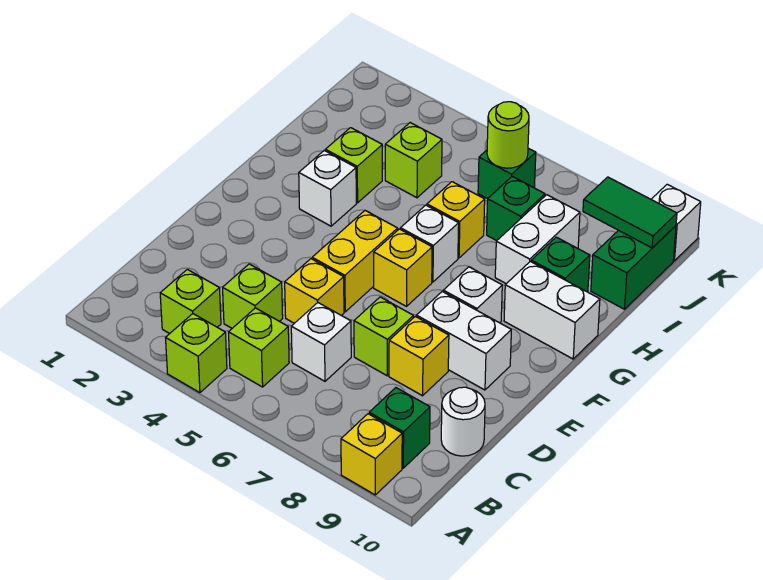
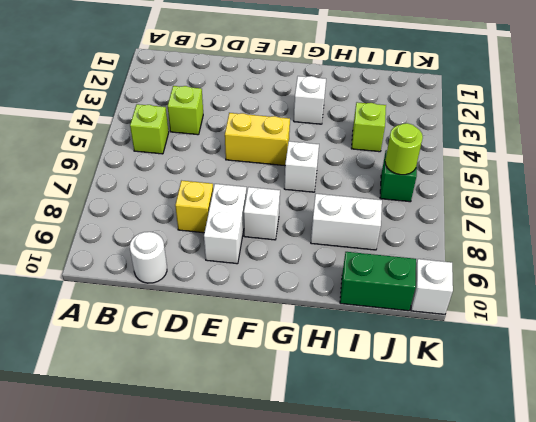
none -> lime brick A4 level 1
none -> yellow brick A9 level 1
none -> lime brick B3 level 1

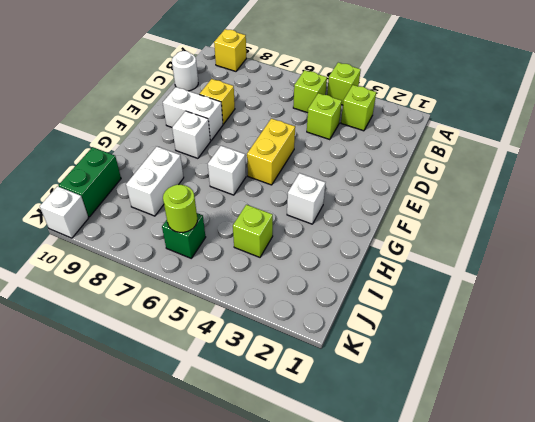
none -> green brick B9 level 1
none -> white brick C6 level 1
none -> yellow brick D5 level 1

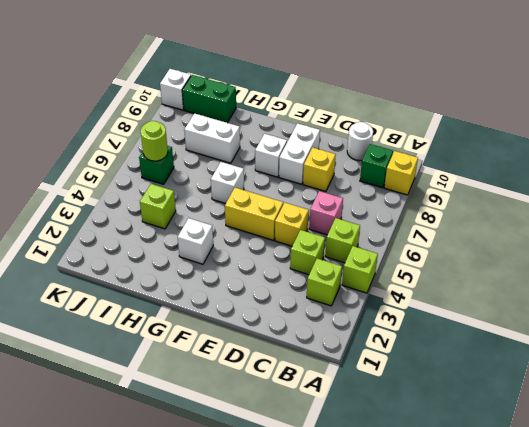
pink brick C6 level 1 -> white brick C6 level 1
none -> lime brick D7 level 1
none -> yellow brick F6 level 1
none -> white brick G9:G10 level 1

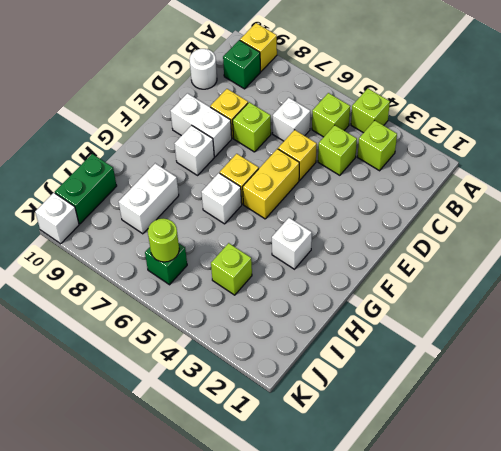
none -> white brick G9:G10 level 1
none -> lime brick H3 level 1
none -> yellow brick H6 level 1

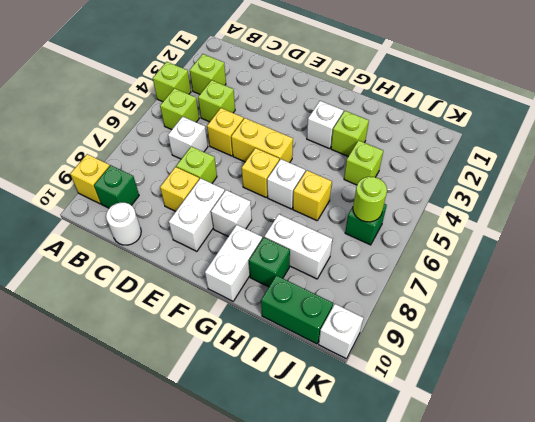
none -> green brick I7 level 1
none -> green tile J9:J10 level 2

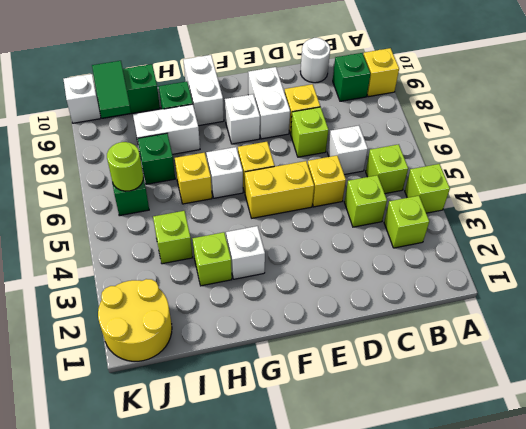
yellow round brick J1:K2 level 1 -> none

